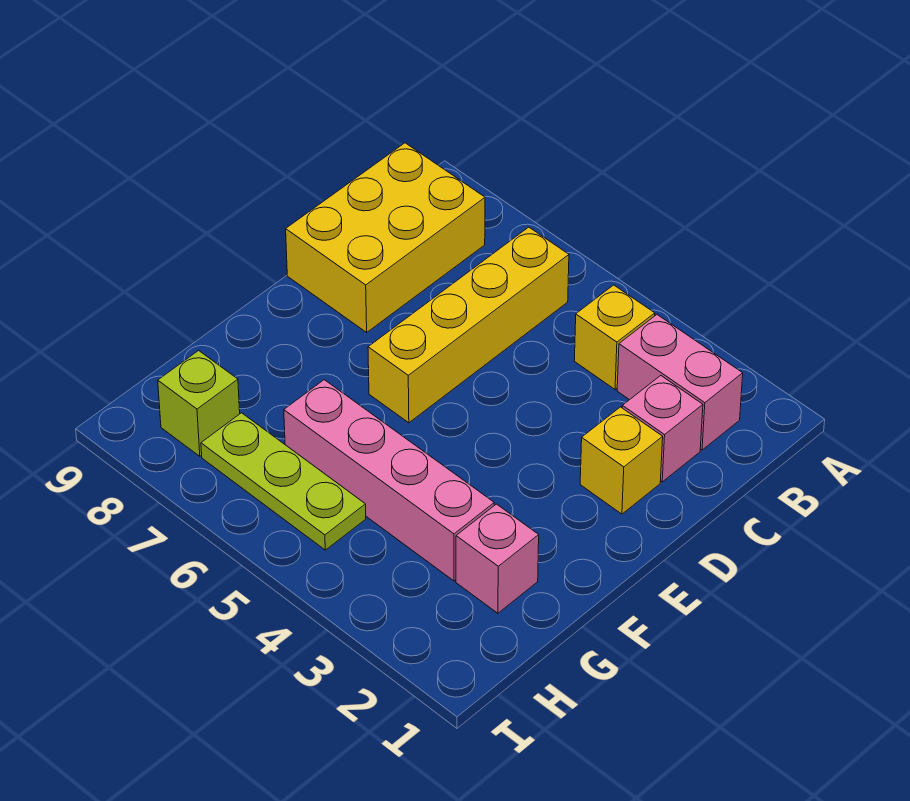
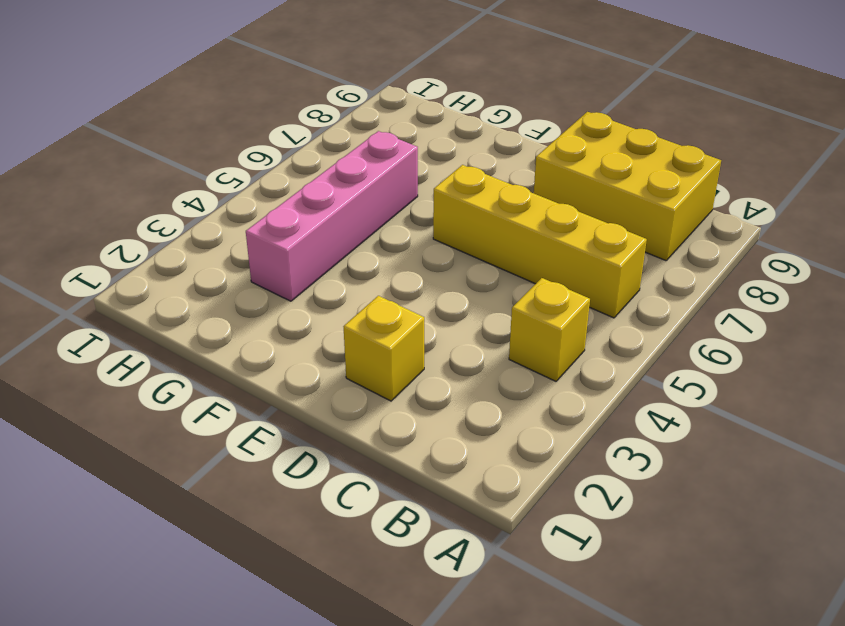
none -> pink brick B2:B3 level 1
none -> pink brick C2 level 1

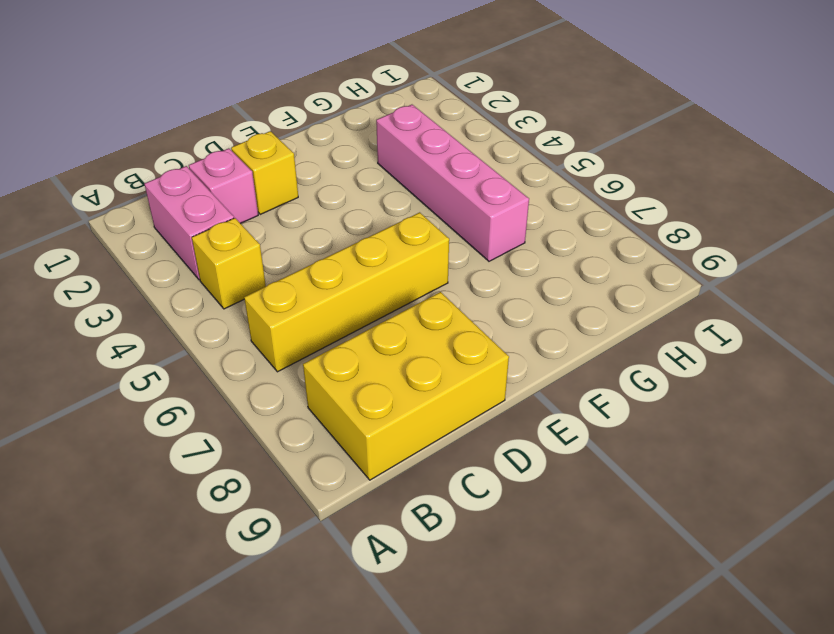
none -> pink brick G2 level 1
none -> lime plate H5:H7 level 1

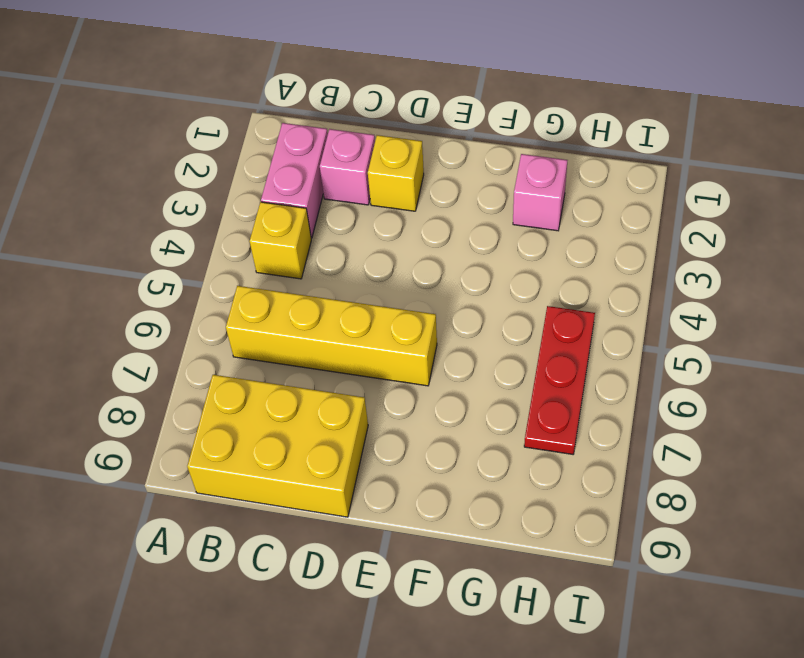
red plate H5:H7 level 1 -> lime plate H5:H7 level 1
none -> pink brick G3:G6 level 1
none -> lime brick H8 level 1

